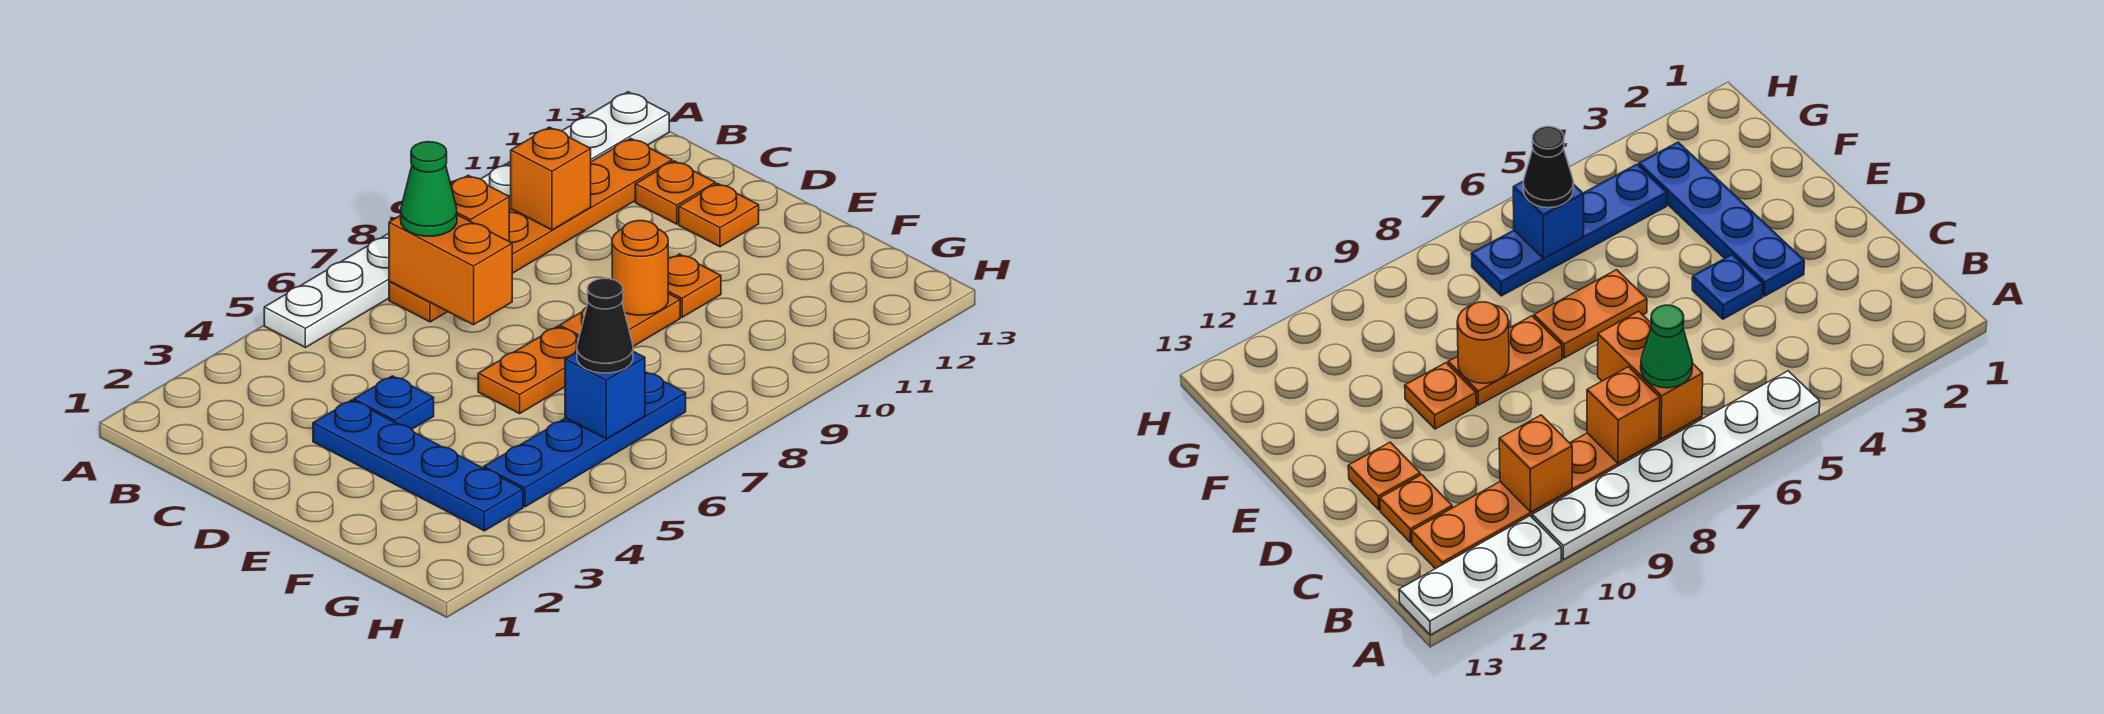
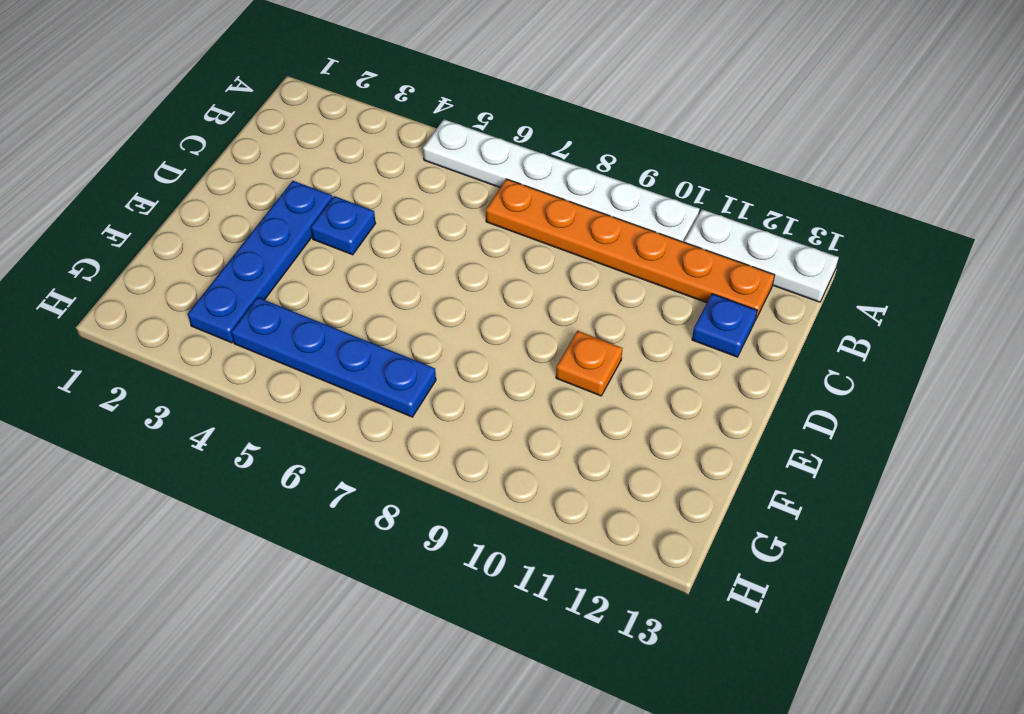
blue plate C12 level 1 -> orange plate C12 level 1
none -> orange plate D12 level 1
none -> orange plate E6:E7 level 1
none -> orange plate E8:E9 level 1

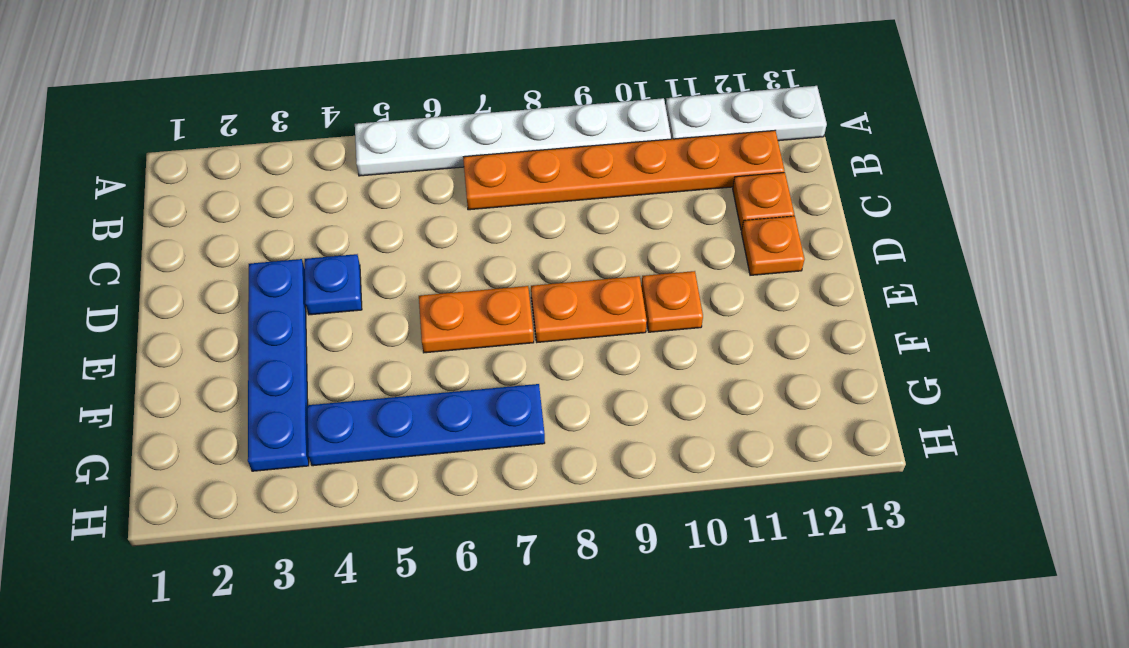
none -> orange brick B7:C7 level 2
none -> orange brick B8 level 2
none -> orange brick B10 level 2

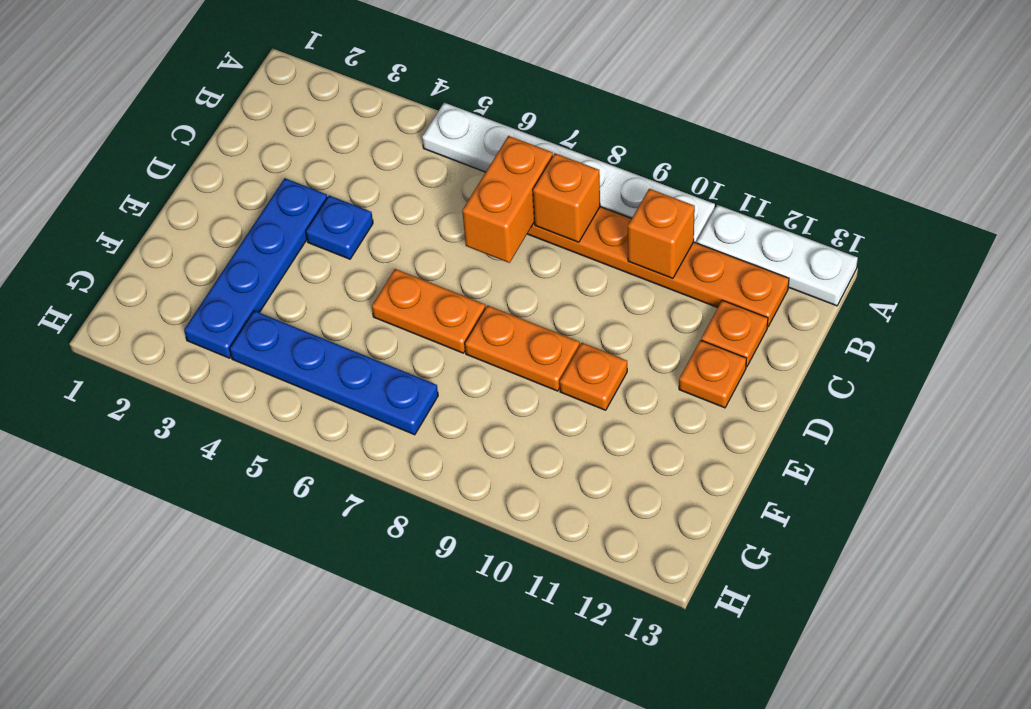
none -> orange round brick E9 level 2
none -> blue brick G6 level 2
none -> green cone B7 level 3

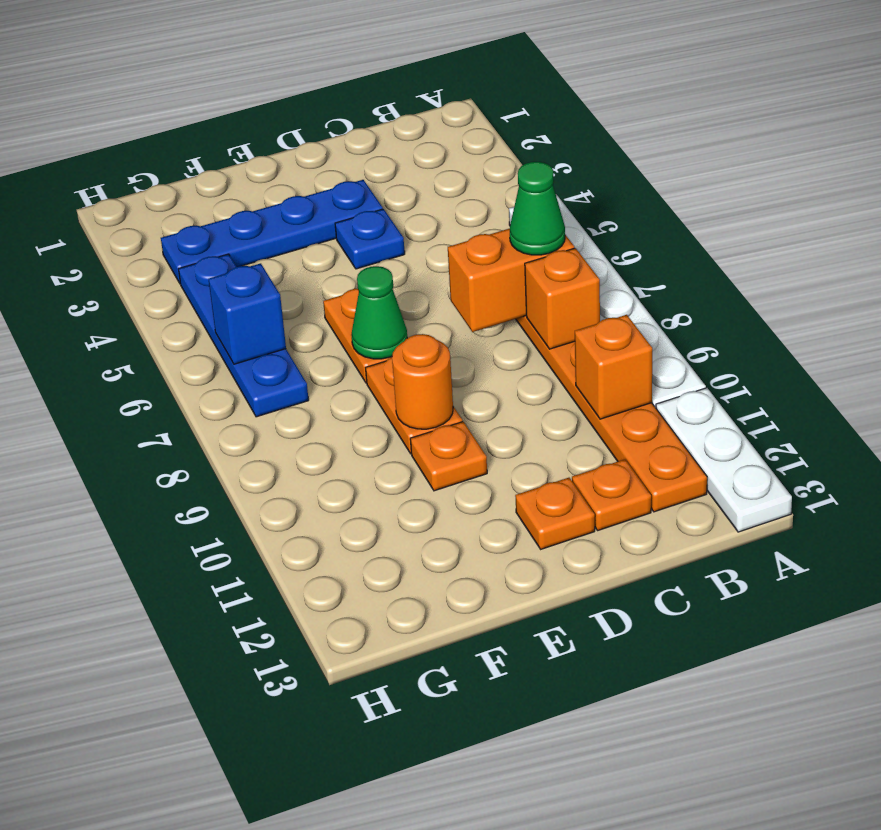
green cone E7 level 2 -> none
none -> black cone G6 level 3

